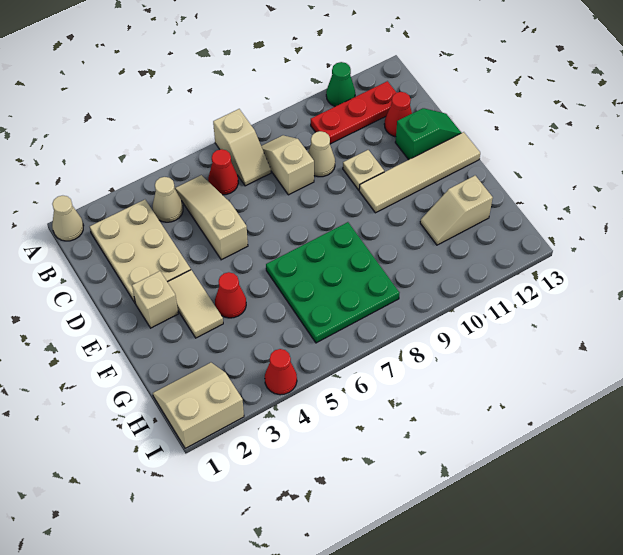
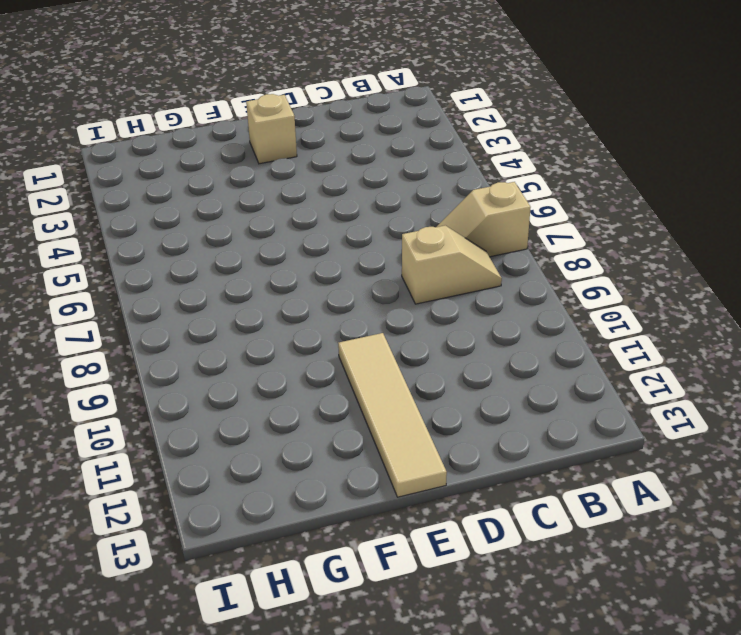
none -> tan cone A1 level 1
none -> green cone A11 level 1
none -> tan plate B2:D3 level 1

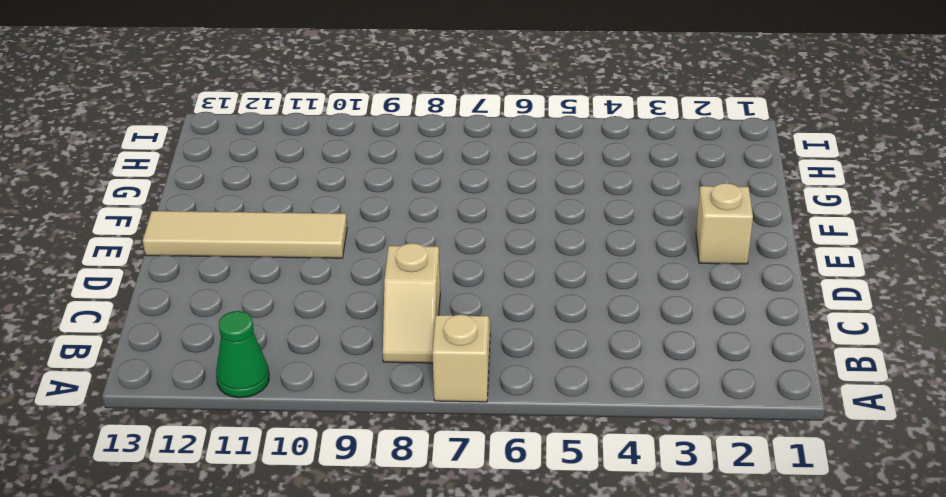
none -> tan cone A1 level 1
none -> tan plate B2:D3 level 1
none -> tan cone B4 level 1

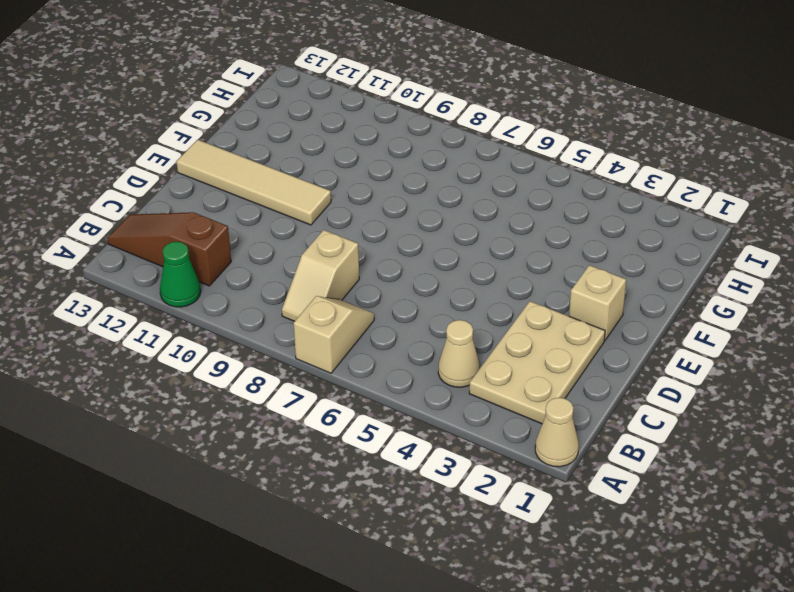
brown slope B11:B13 level 1 top 11 -> red plate B10:B12 level 1
none -> tan slope B5:D5 level 1 top D
none -> red cone B6 level 1
none -> tan cone C9 level 1

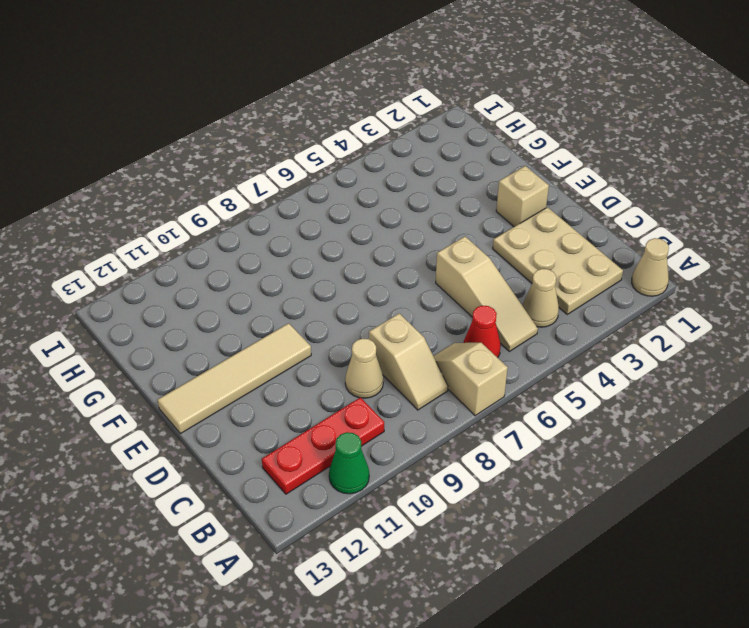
none -> red cone C12 level 1
none -> tan plate D10 level 1
none -> green slope D12:D13 level 1 top 12

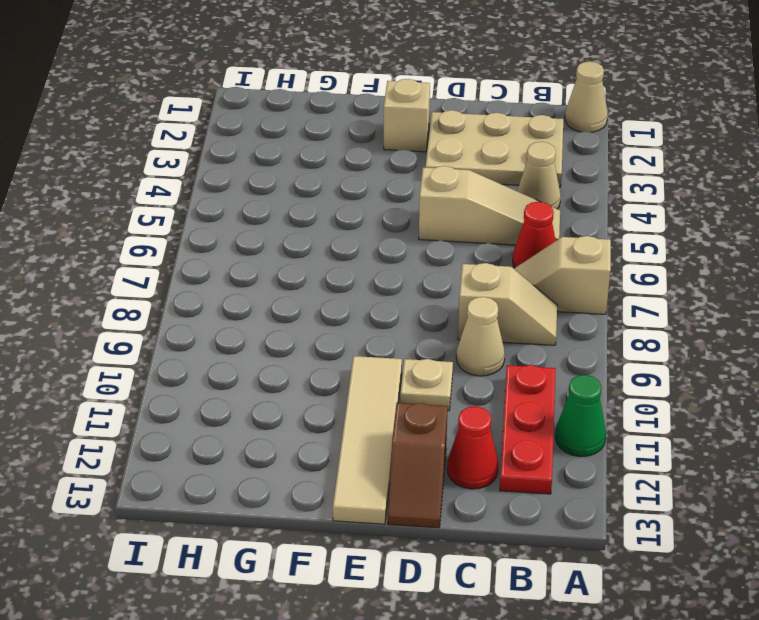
brown slope D12:D13 level 1 top 12 -> green slope D12:D13 level 1 top 12
none -> tan tile E3:F3 level 1
none -> red cone F4 level 1
none -> green plate F6:H8 level 1

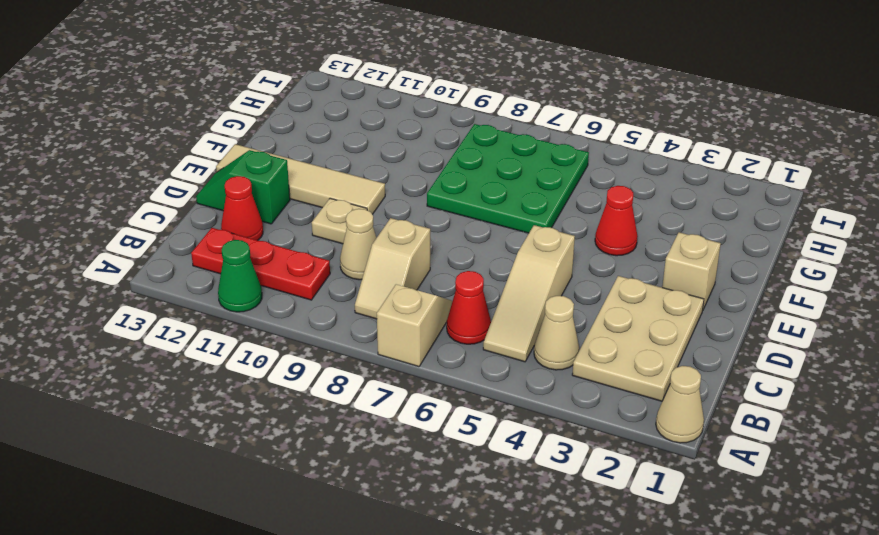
none -> tan tile E3:F3 level 1
none -> tan slope G11:G12 level 1 top 12
none -> tan slope H1:I2 level 1 top I

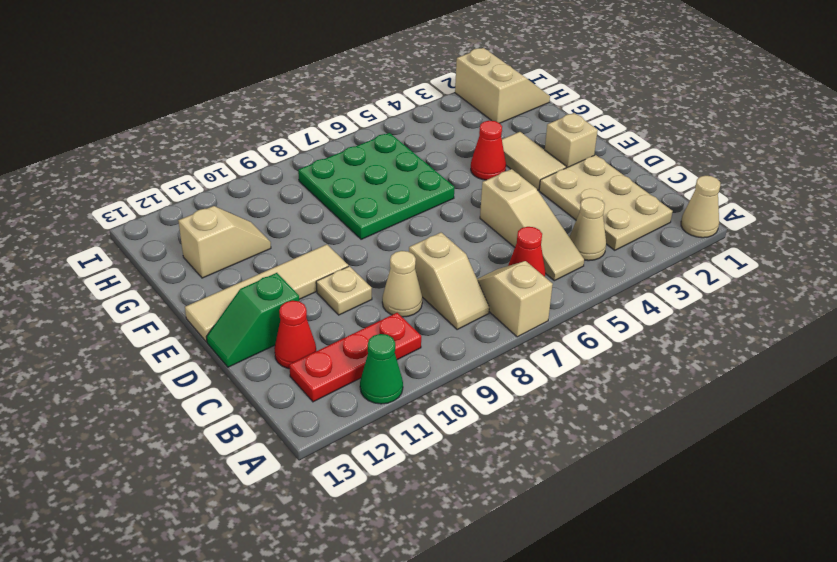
tan slope H1:I2 level 1 top 2 -> tan slope H1:I2 level 1 top I
none -> red cone I4 level 1

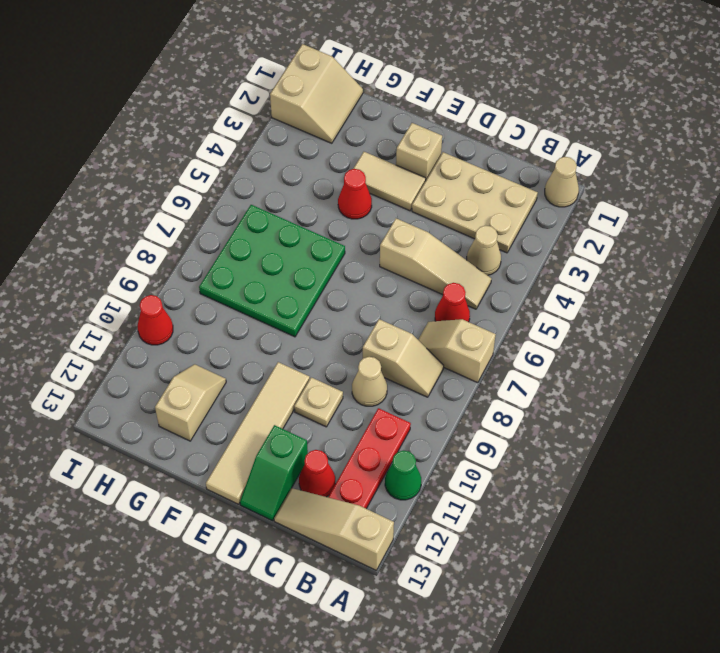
tan slope A13:C13 level 1 top A -> none
red cone I10 level 1 -> red cone I4 level 1

